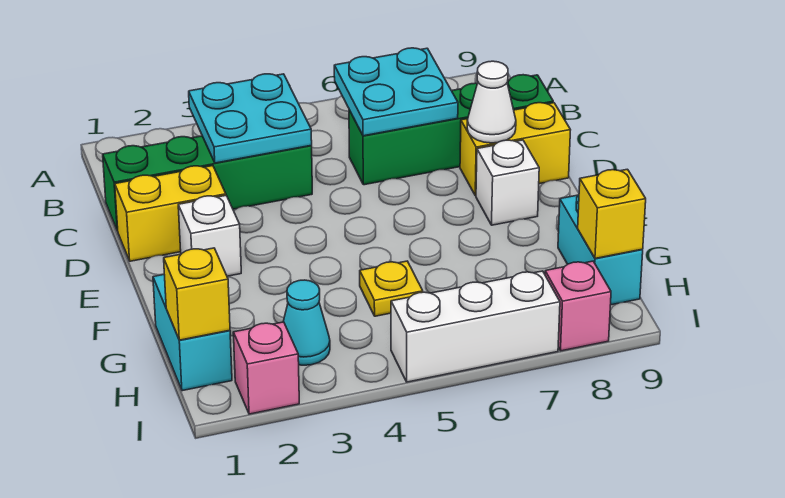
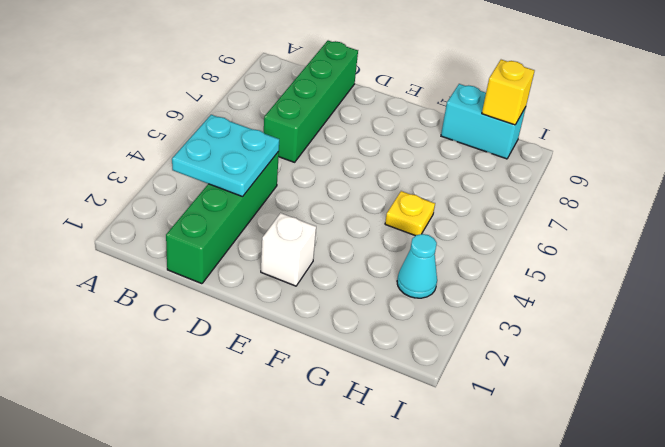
none -> yellow brick D1:D2 level 1
none -> yellow brick D8:D9 level 1
none -> white brick E8 level 1

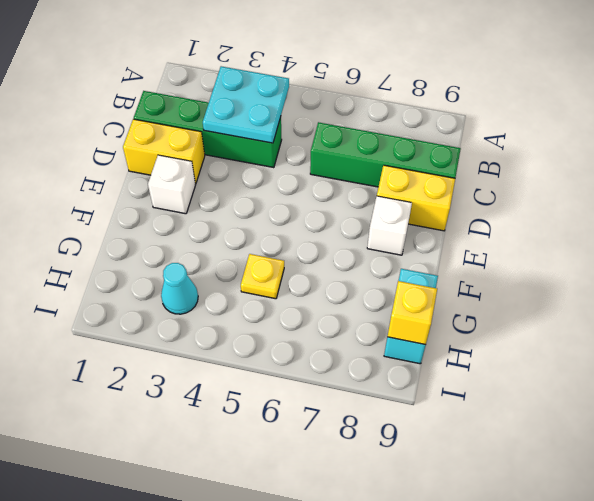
none -> cyan brick G1:H1 level 1
none -> pink brick I2 level 1
none -> white brick I5:I7 level 1

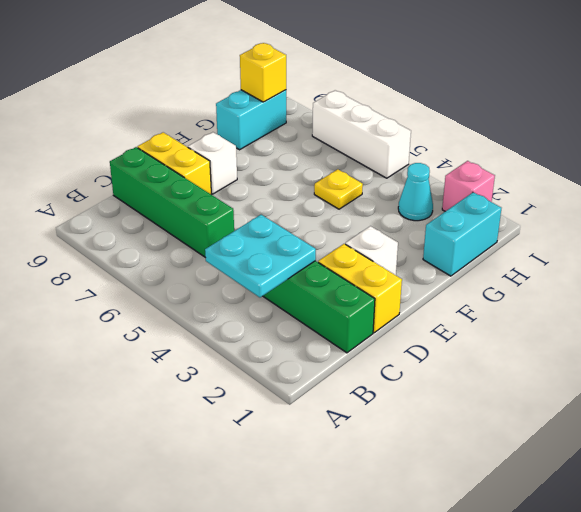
none -> pink brick I8 level 1
none -> cyan plate B6:C7 level 2
none -> white cone D8 level 2

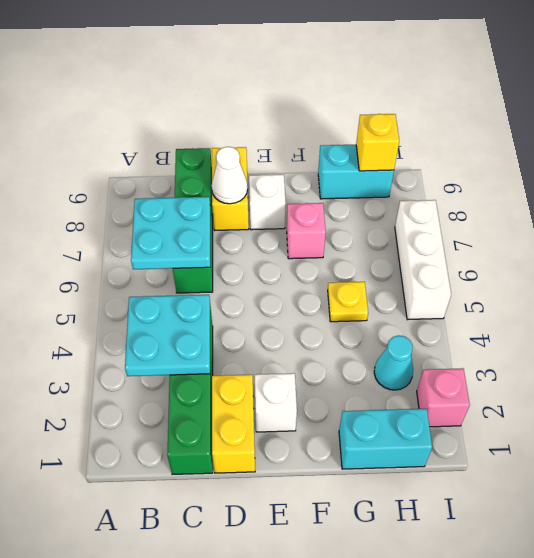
pink brick F7 level 1 -> pink brick I8 level 1
none -> yellow brick H1 level 2

